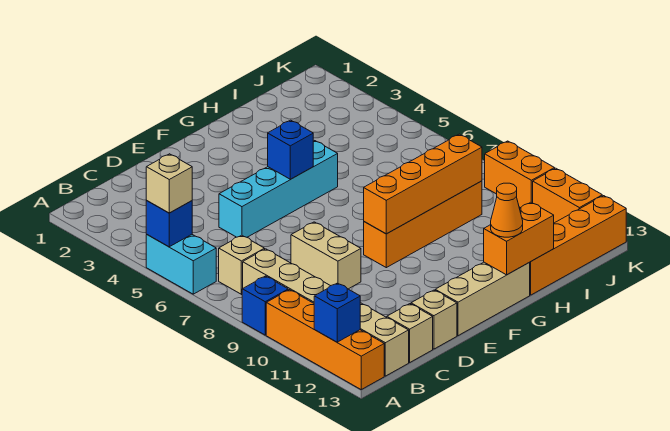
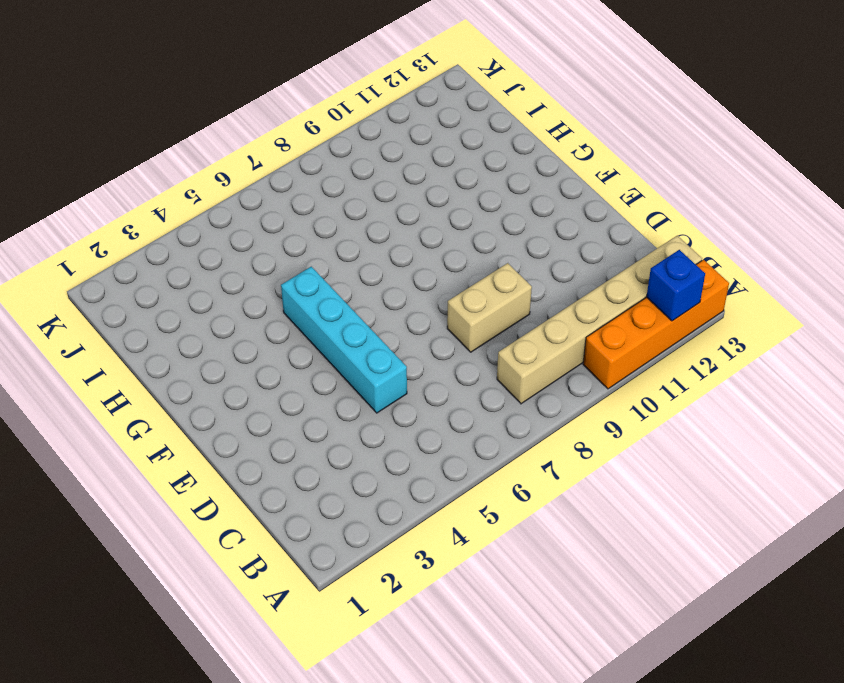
none -> cyan brick A5:A6 level 1
none -> blue brick A9 level 1
none -> tan brick B7 level 1

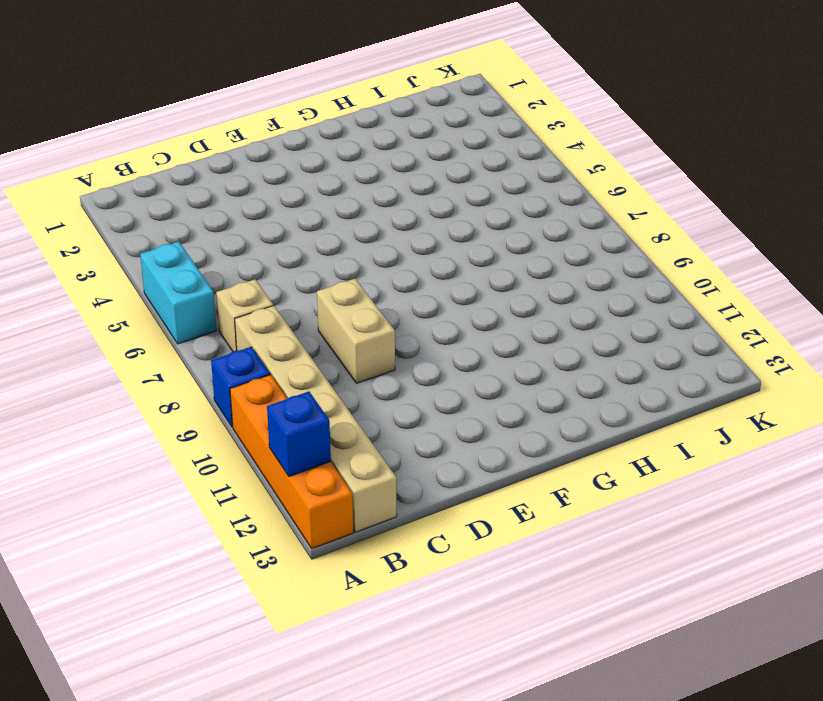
none -> tan brick C13 level 1
none -> cyan brick D5:G5 level 1
none -> tan brick D13 level 1

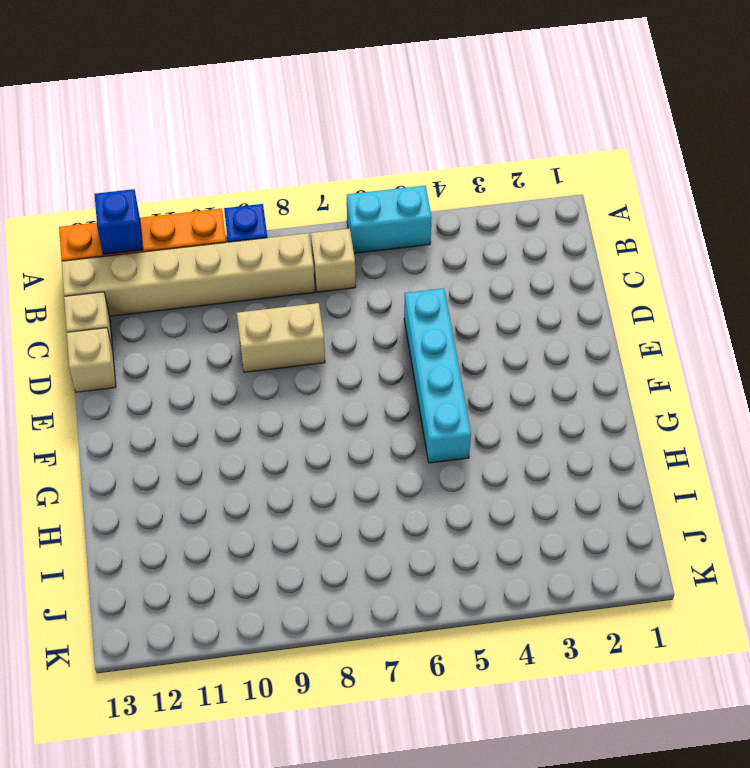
none -> tan brick E13:G13 level 1
none -> orange brick F9:I9 level 1
none -> orange brick H13:K13 level 1

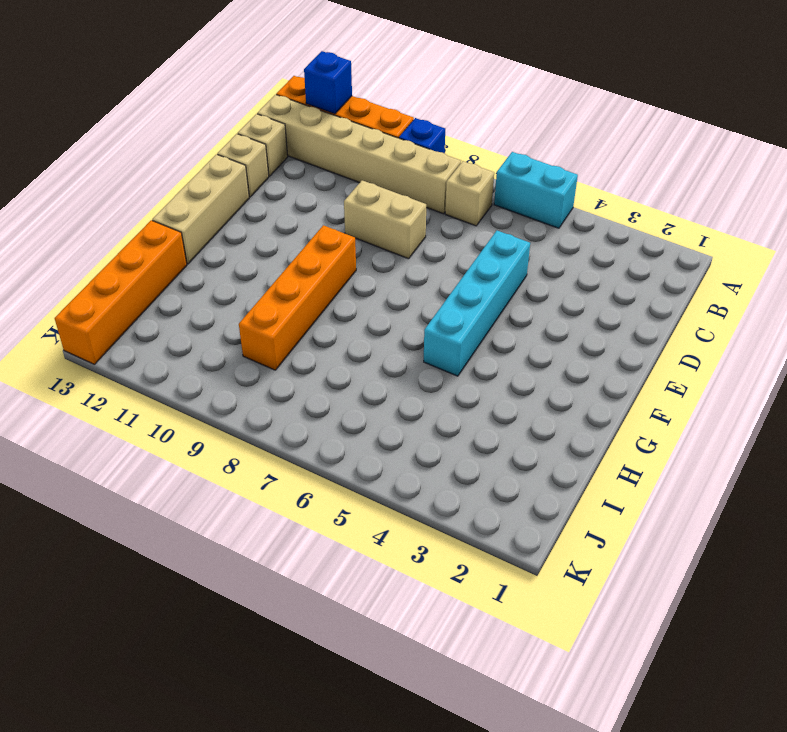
none -> orange brick K9:K10 level 1
none -> orange brick K11:K12 level 1
none -> blue brick A5 level 2

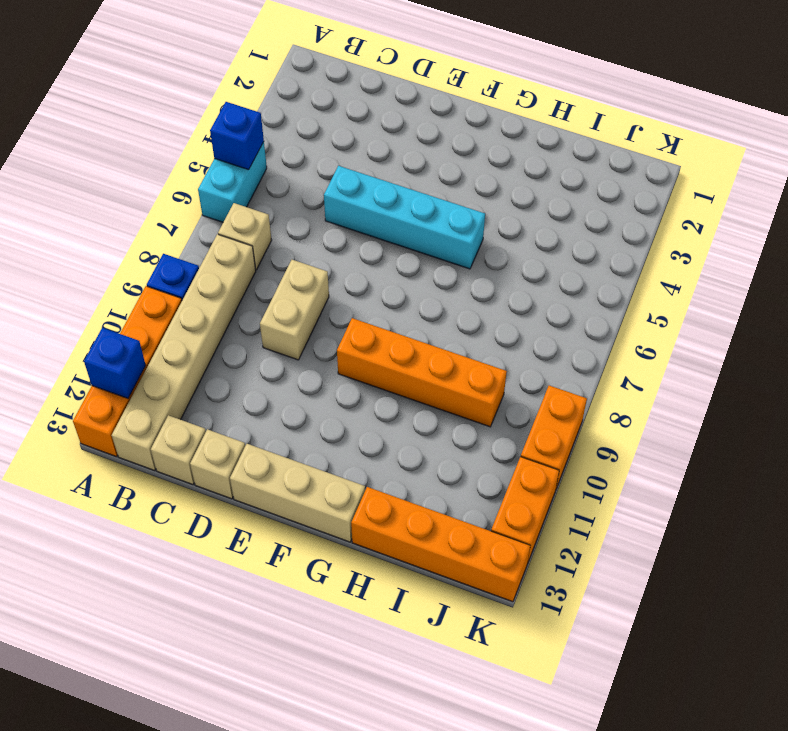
none -> blue brick F5 level 2
none -> orange brick F9:I9 level 2
none -> orange brick G13:H13 level 2

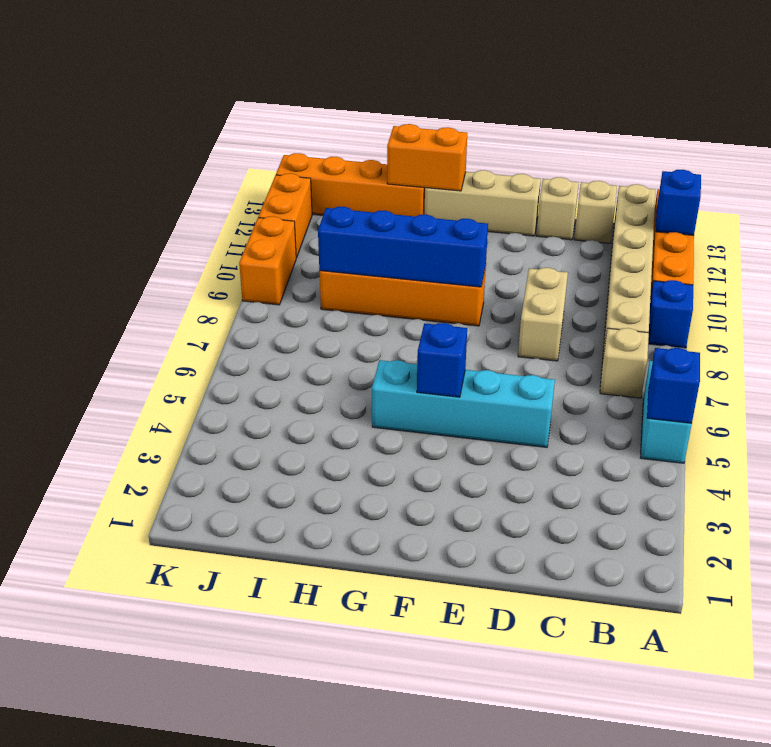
blue brick F9:I9 level 2 -> orange brick F9:I9 level 2
none -> tan brick A5 level 3
none -> orange cone G13 level 3

